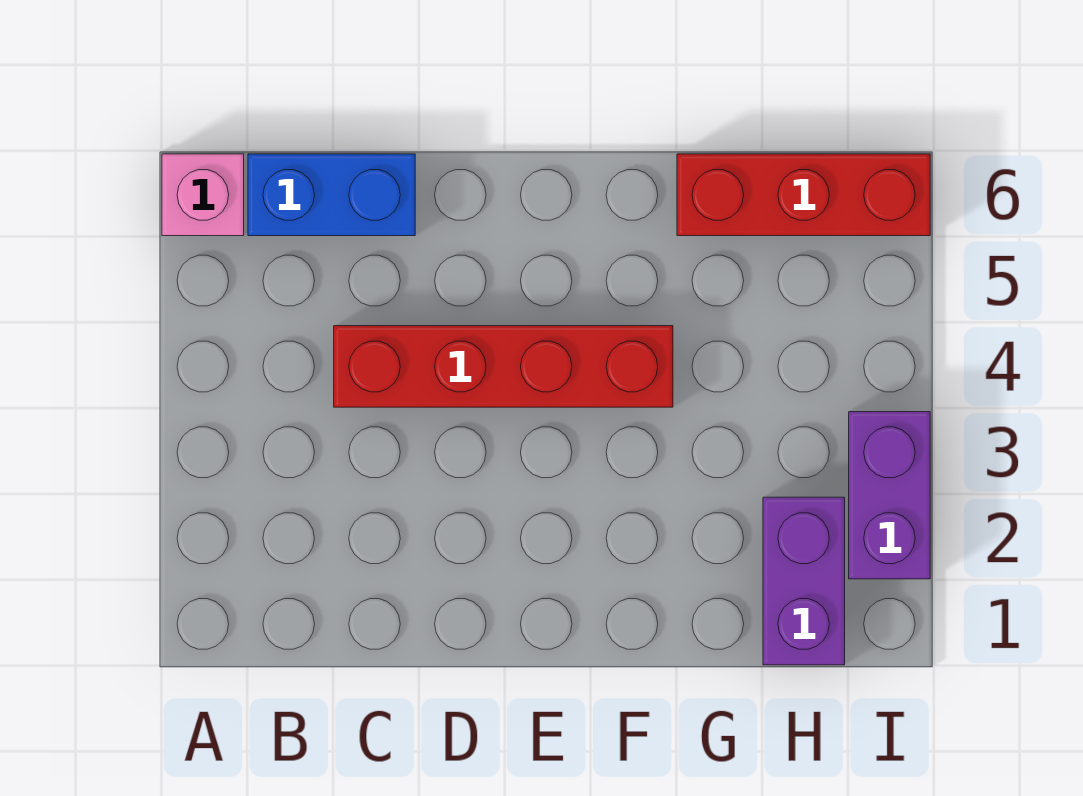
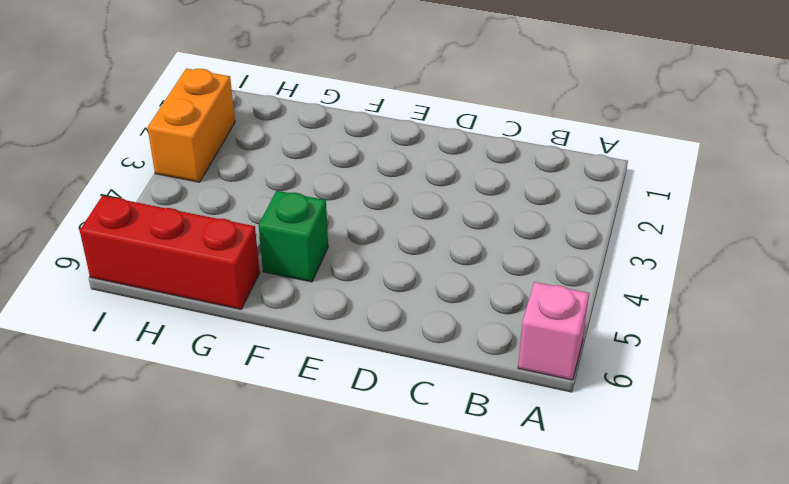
green brick F5 level 1 -> none
orange brick I2:I3 level 1 -> purple brick I2:I3 level 1
none -> blue brick B6:C6 level 1
none -> red brick C4:F4 level 1

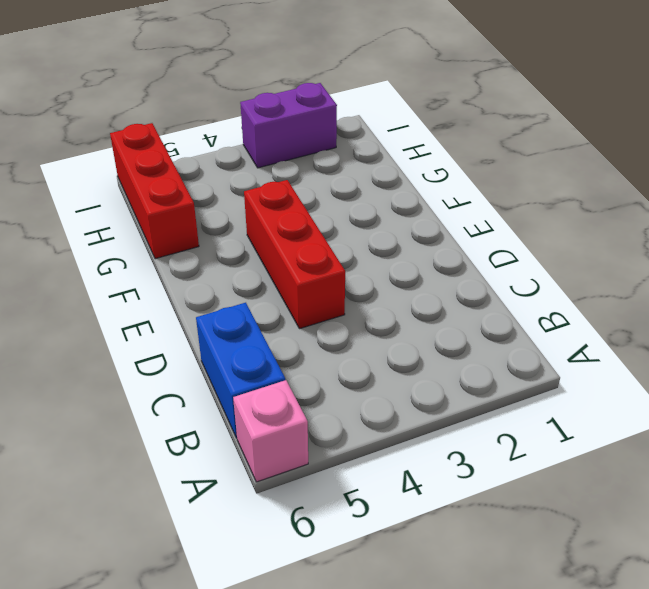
red brick D4:F4 level 1 -> red brick C4:F4 level 1
none -> purple brick H1:H2 level 1

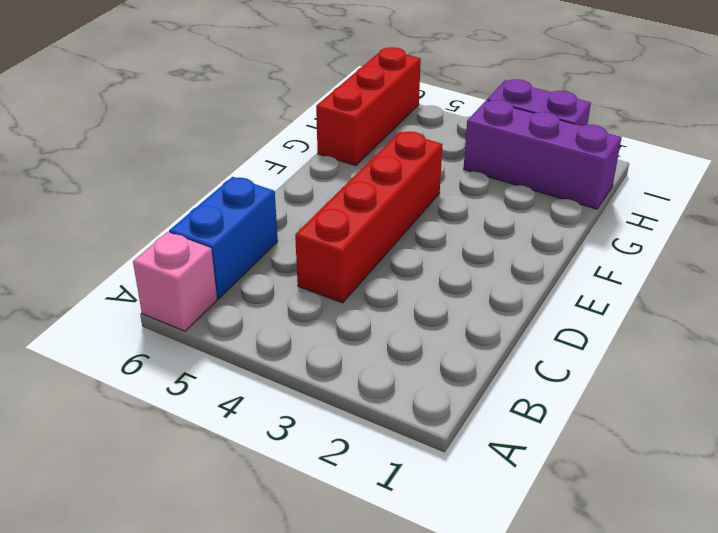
purple brick H1:H3 level 1 -> purple brick H1:H2 level 1

